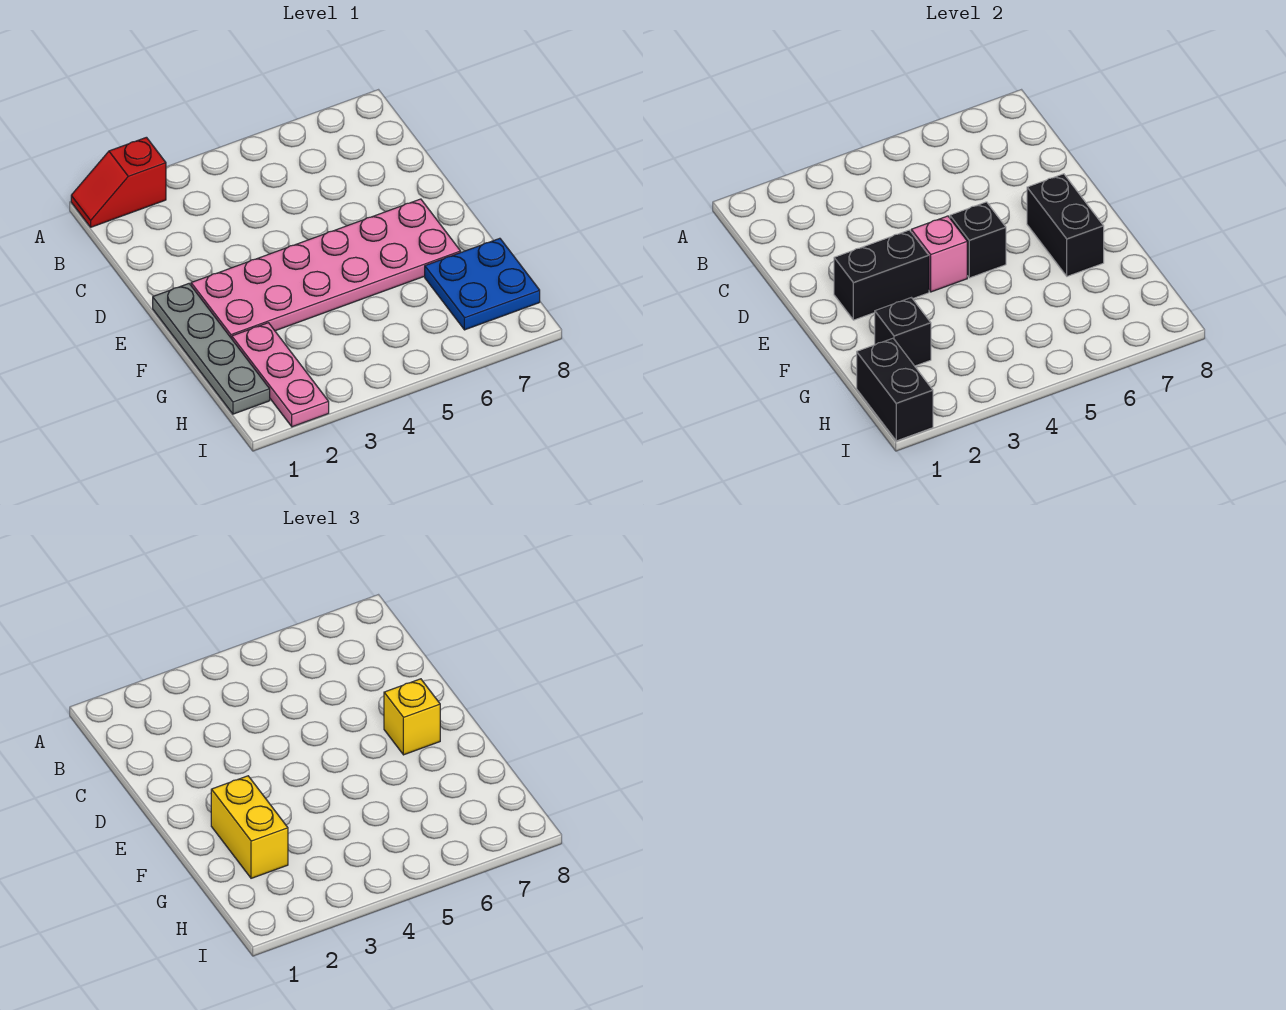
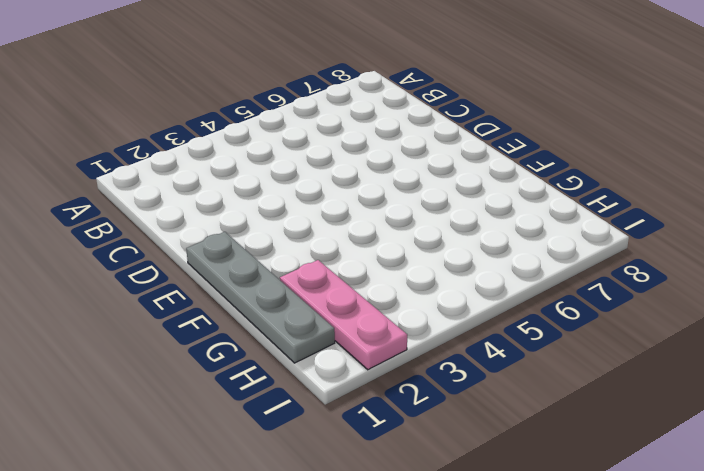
none -> red slope A1:A2 level 1 top 2
none -> pink plate E2:F7 level 1
none -> blue plate G7:H8 level 1

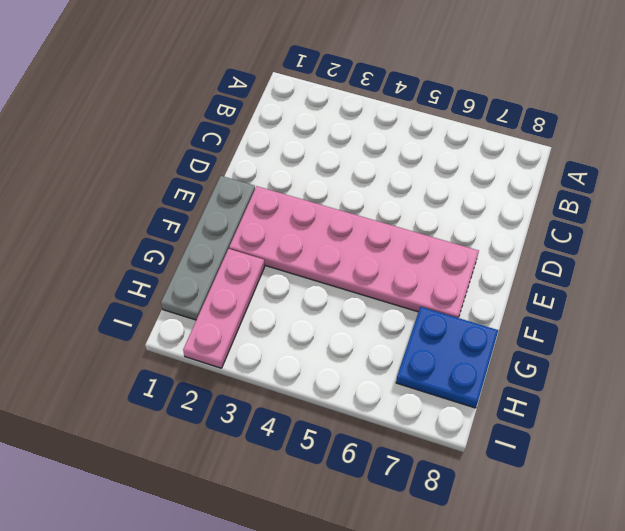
none -> red slope A1:A2 level 1 top 2
none -> black brick E2:E3 level 2
none -> pink brick E4 level 2

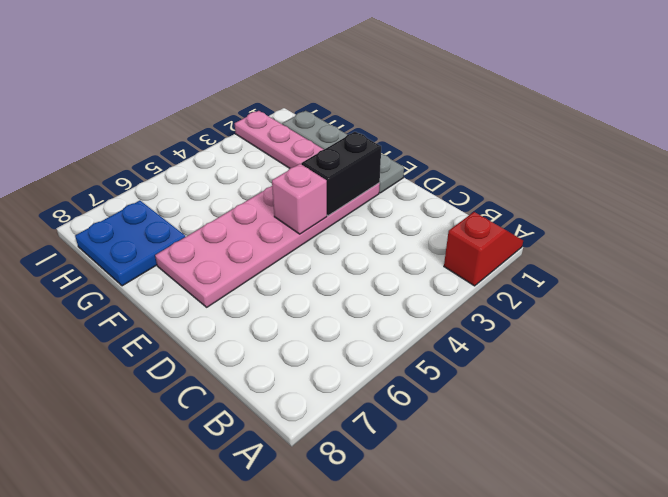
none -> black brick E5 level 2
none -> black brick E7:F7 level 2
none -> black brick G2 level 2

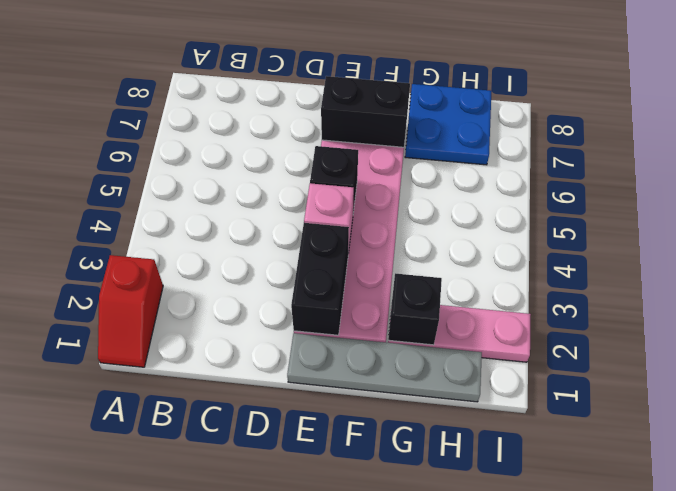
none -> black brick H1:I1 level 2
none -> yellow brick E7 level 3
none -> yellow brick F2:G2 level 3

